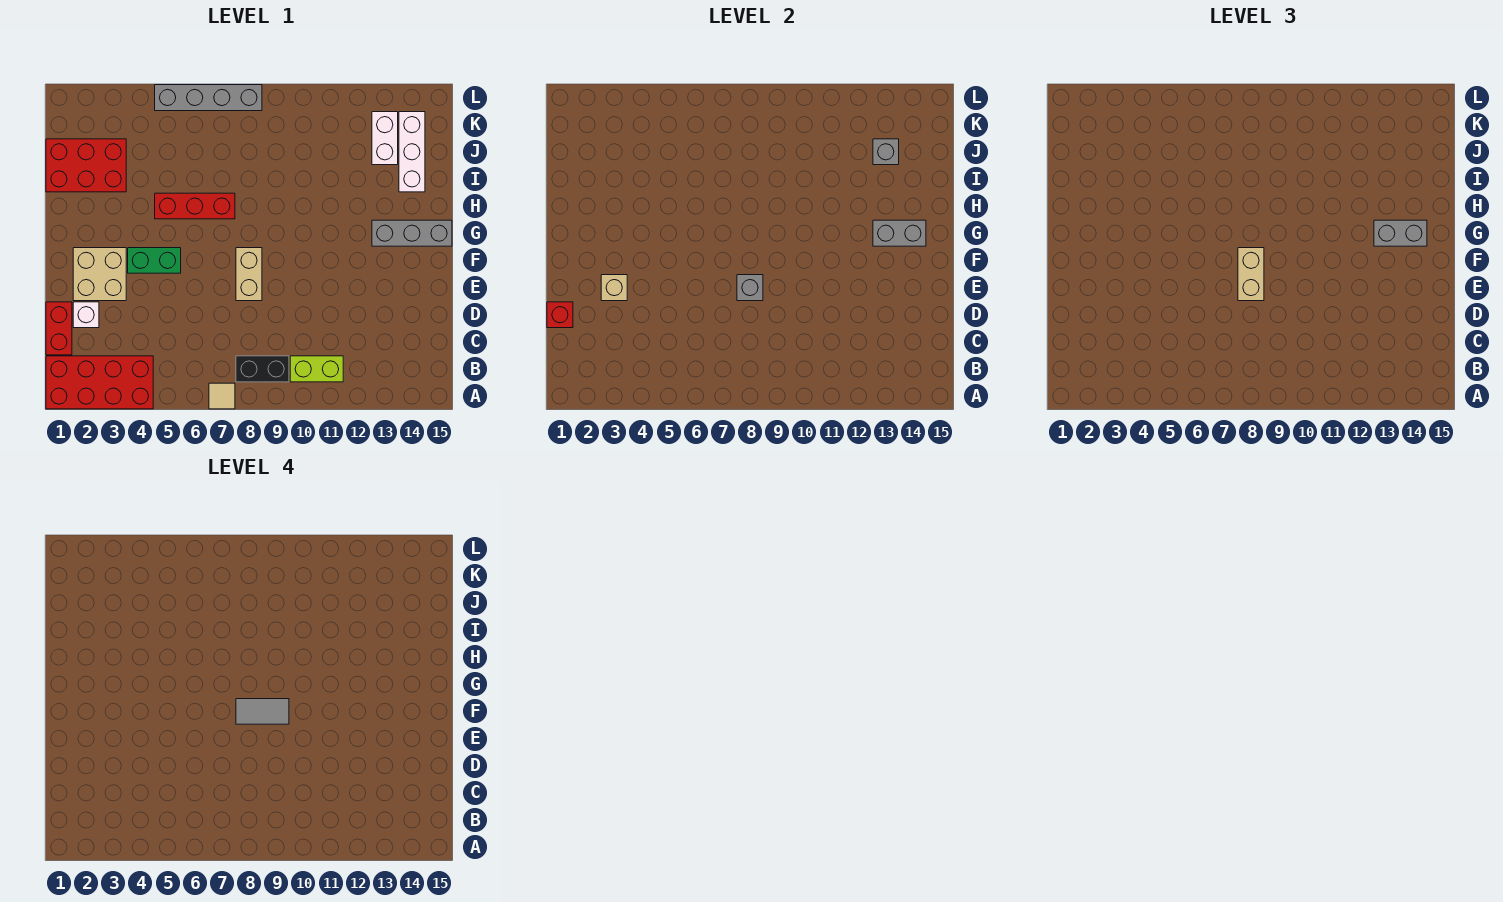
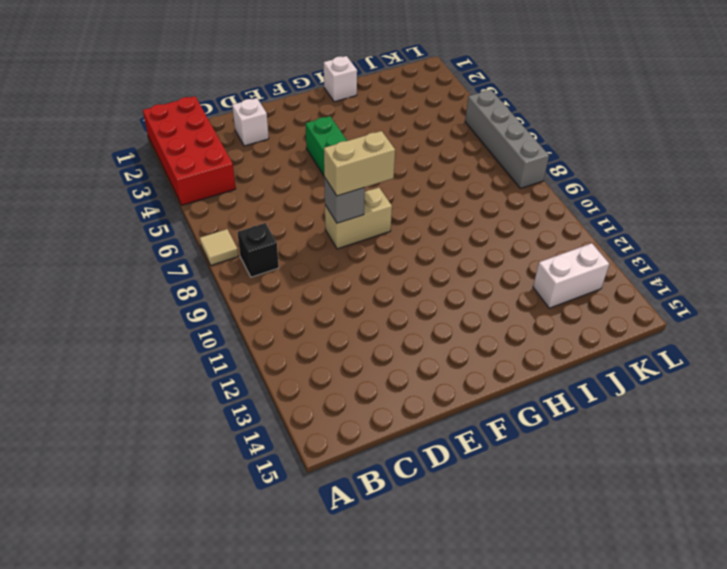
black brick B8 level 1 -> black brick B8:B9 level 1
white brick H1 level 1 -> none
none -> lime brick B10:B11 level 1
none -> red brick C1:D1 level 1
none -> tan brick E2:F3 level 1

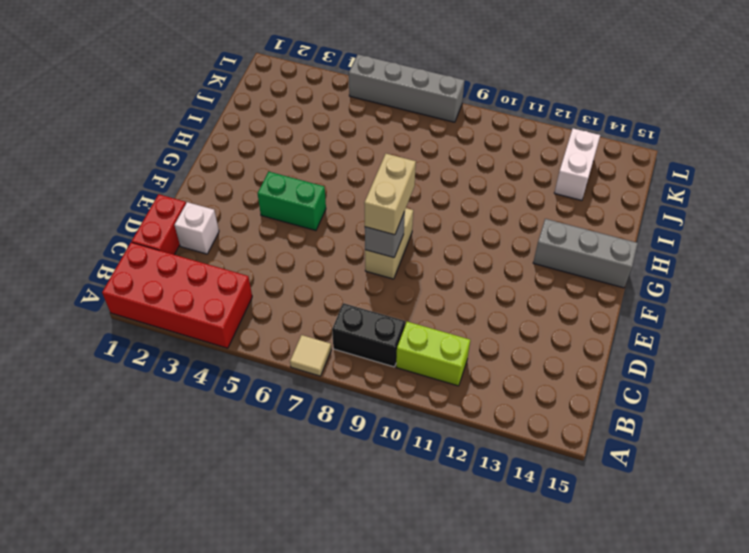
none -> tan brick E2:F3 level 1
none -> red brick H5:H7 level 1
none -> red brick I1:J3 level 1

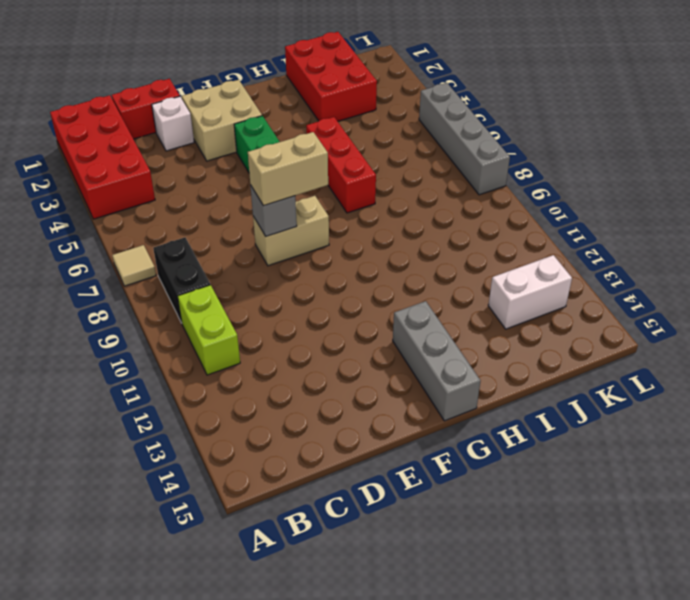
none -> white brick I14:K14 level 1
none -> red brick D1 level 2
none -> tan brick E3 level 2

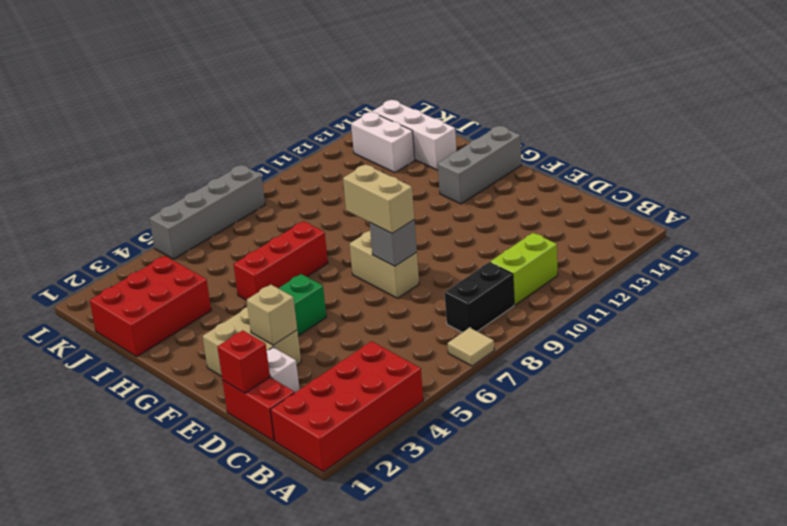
none -> grey brick G13:G14 level 2
none -> grey brick J13 level 2
none -> grey brick G13:G14 level 3

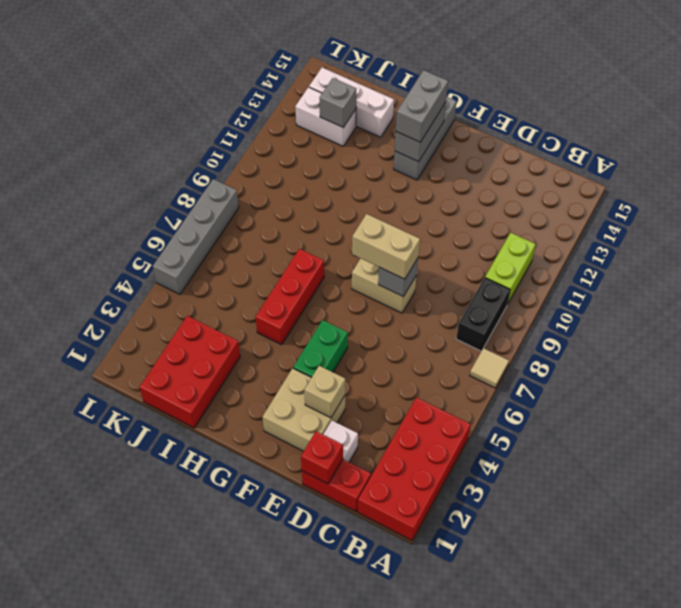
none -> grey tile F8:F9 level 4

